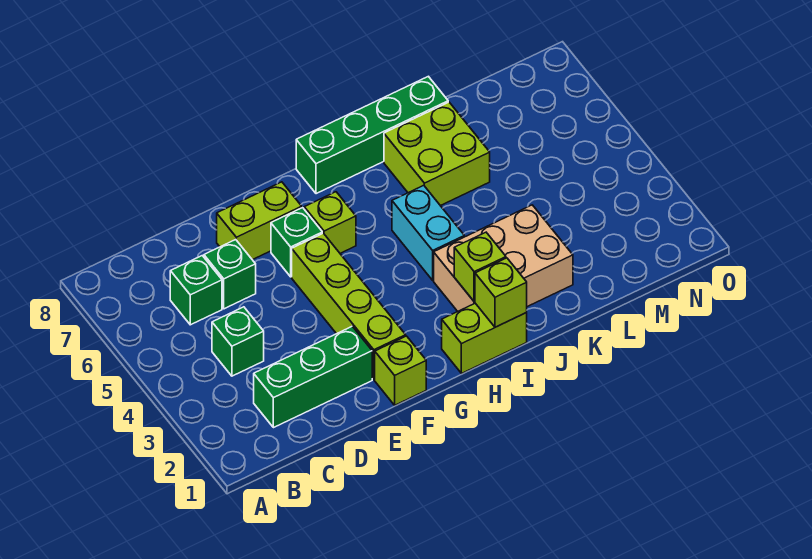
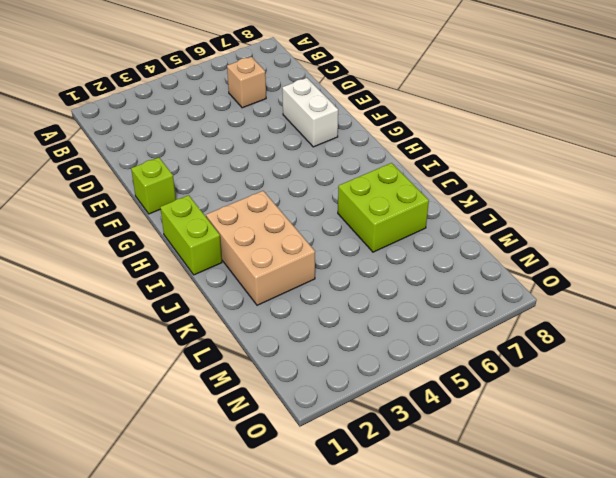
tan brick C6 level 1 -> green brick C6 level 1
white brick E7:F7 level 1 -> lime brick E7:F7 level 1
none -> green brick C2:E2 level 1
none -> green brick C4 level 1
none -> green brick D6 level 1

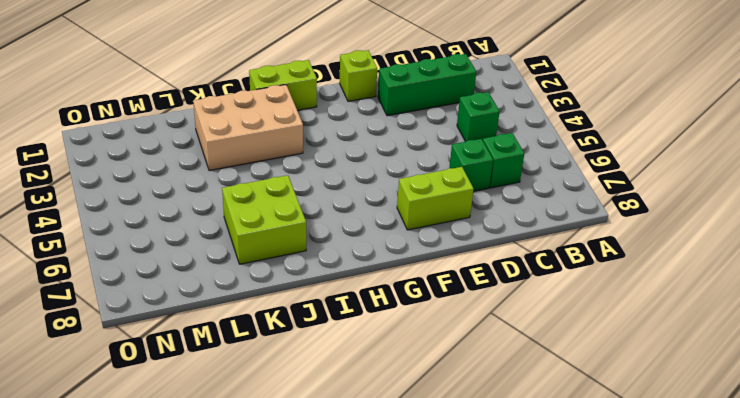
none -> lime brick F2:F5 level 1
none -> green brick F6 level 1
none -> lime brick G6 level 1

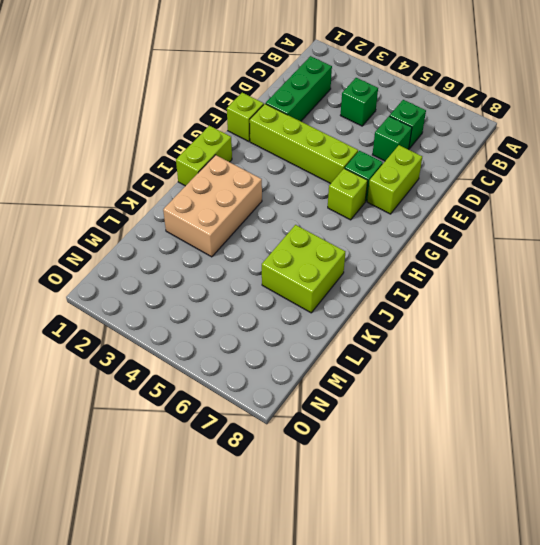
none -> green brick H8:K8 level 1
none -> cyan brick I4:I5 level 1
none -> lime brick I1 level 2

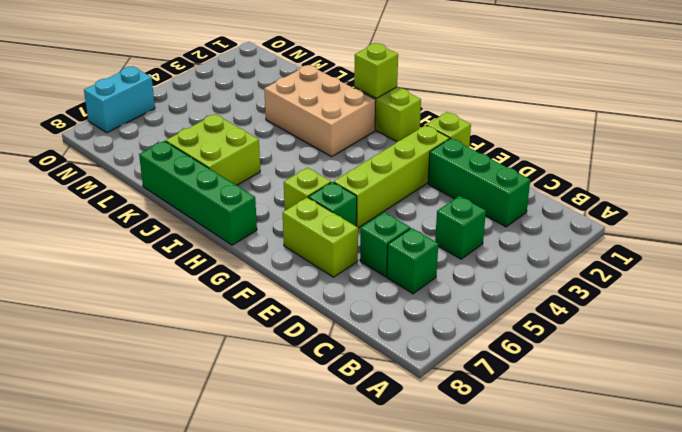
cyan brick O6:O7 level 1 -> cyan brick I4:I5 level 1
none -> lime brick I2 level 2

